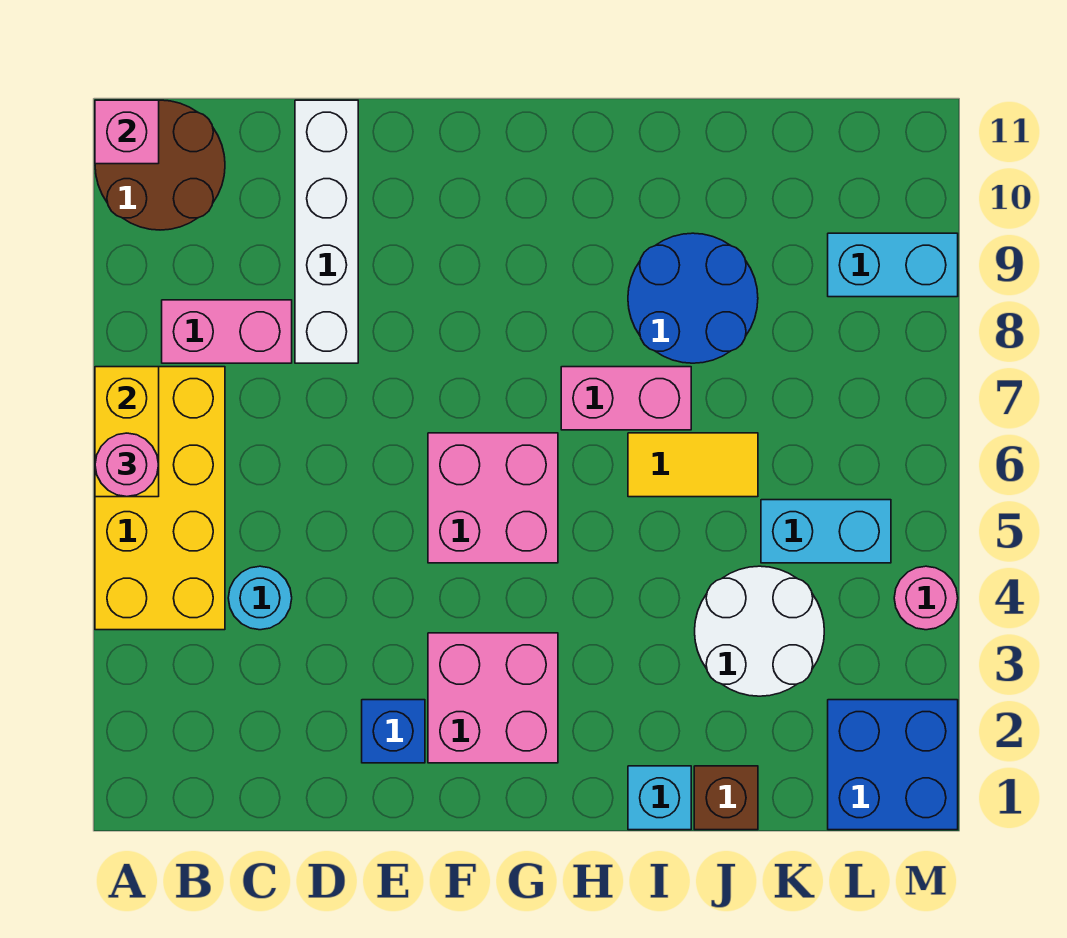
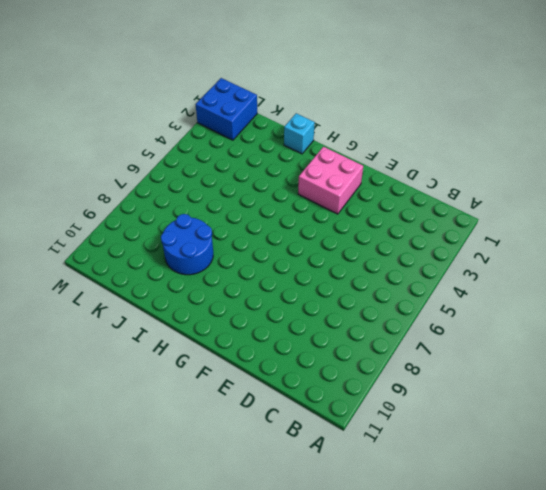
none -> yellow brick A4:B7 level 1
none -> brown round brick A10:B11 level 1
none -> pink brick B8:C8 level 1

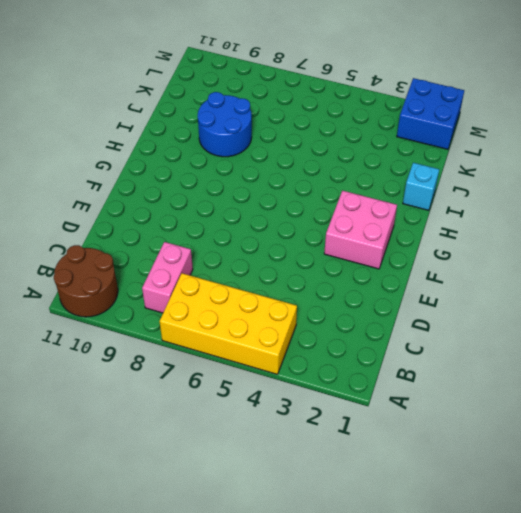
none -> cyan round brick C4 level 1
none -> white brick D8:D11 level 1
none -> blue brick E2 level 1

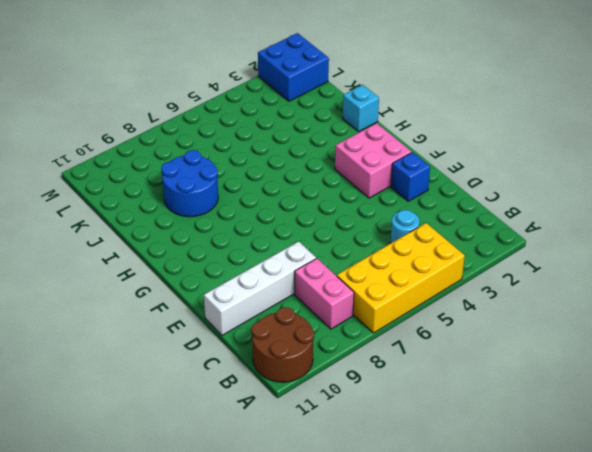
none -> pink brick F5:G6 level 1
none -> pink brick H7:I7 level 1
none -> yellow tile I6:J6 level 1

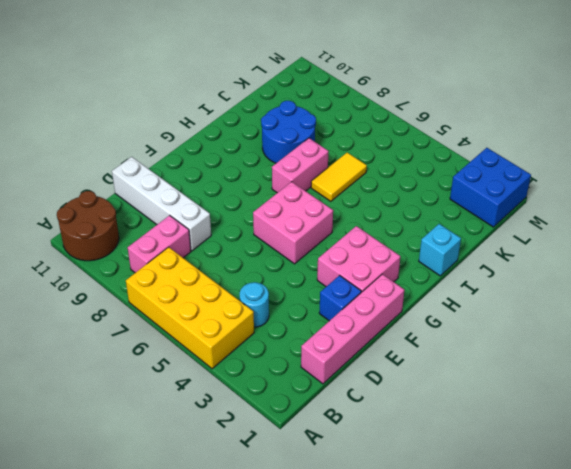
pink brick C1:F1 level 1 -> none
none -> brown brick J1 level 1
none -> white round brick J3:K4 level 1
none -> cyan brick K5:L5 level 1

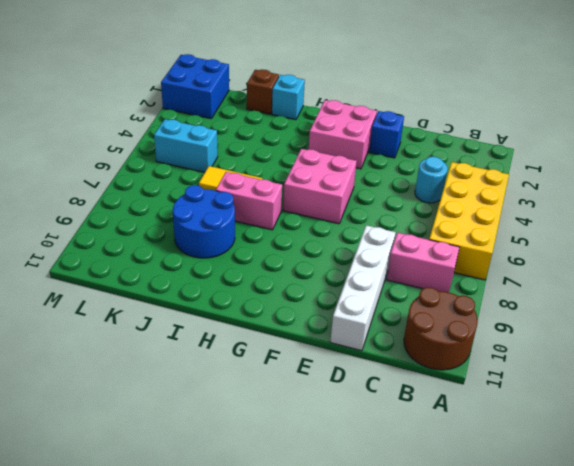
none -> white round brick J3:K4 level 1
none -> cyan brick L9:M9 level 1
none -> pink round brick M4 level 1

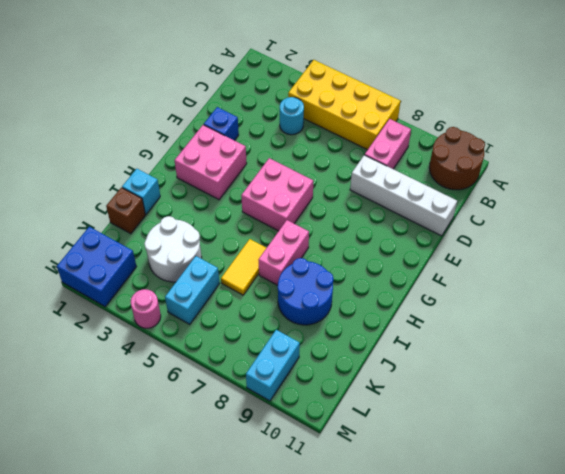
none -> yellow brick A6:A7 level 2
none -> pink brick A11 level 2
none -> pink round brick A6 level 3

